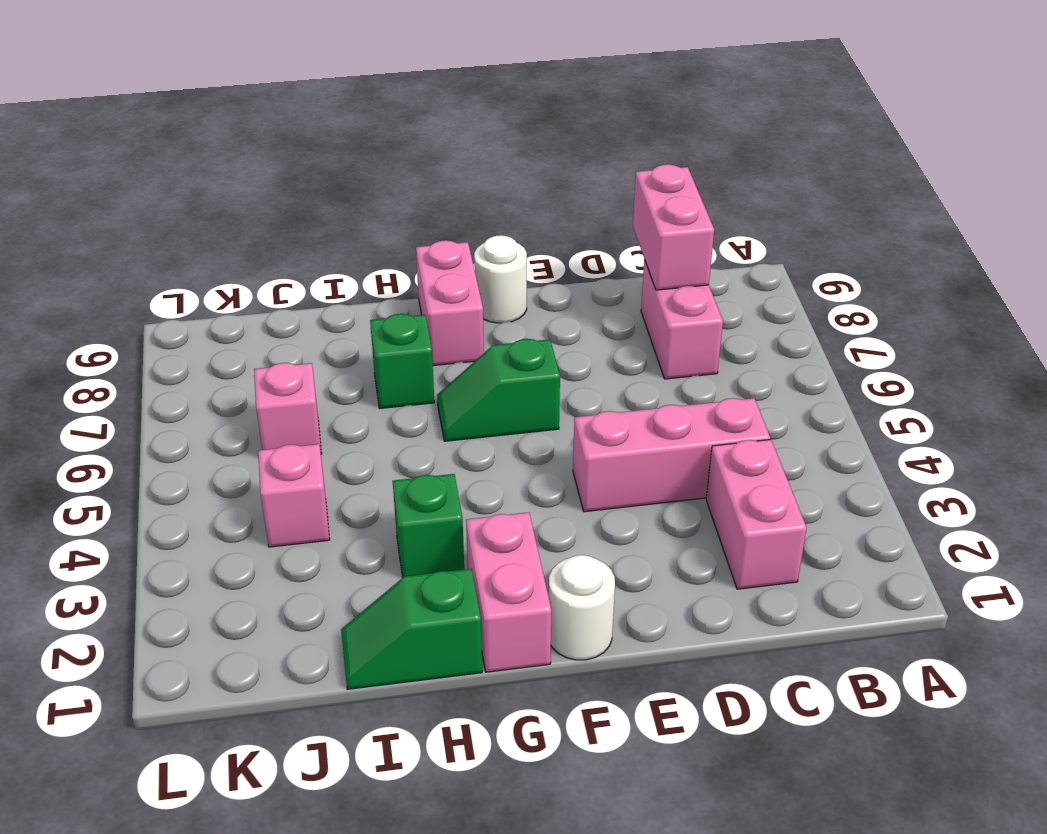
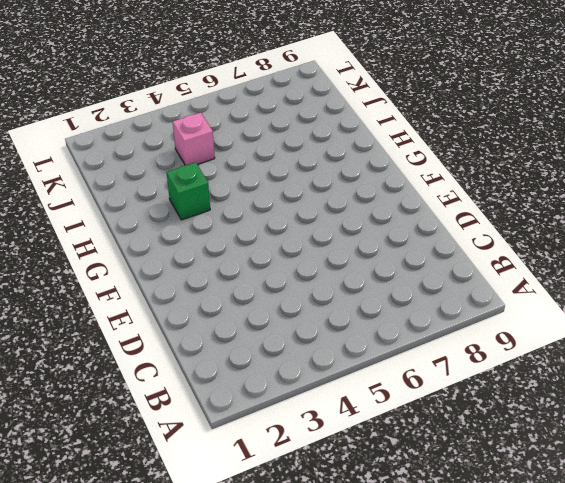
none -> pink brick C2:C3 level 1
none -> pink brick C4:E4 level 1
none -> pink brick C7:C8 level 1

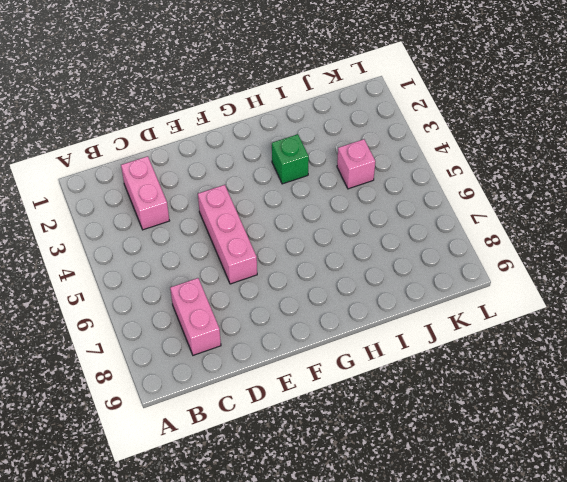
pink brick E4:E6 level 1 -> pink brick C4:E4 level 1
none -> white round brick F1 level 1
none -> green slope F6:G6 level 1 top F
none -> white round brick F9 level 1

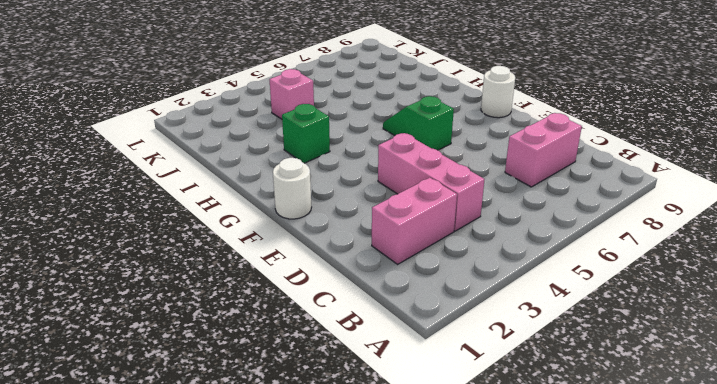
none -> pink brick G1:G2 level 1
none -> pink brick G8:G9 level 1
none -> green slope H1:I1 level 1 top H

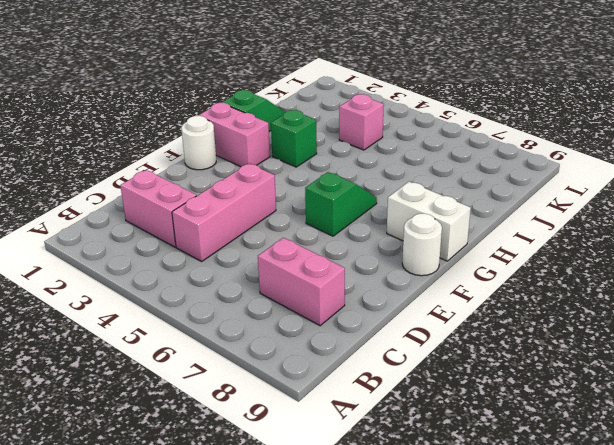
white brick G8:G9 level 1 -> pink brick G8:G9 level 1
none -> green brick H7 level 1
none -> pink brick J6 level 1
none -> pink brick C8:C9 level 2

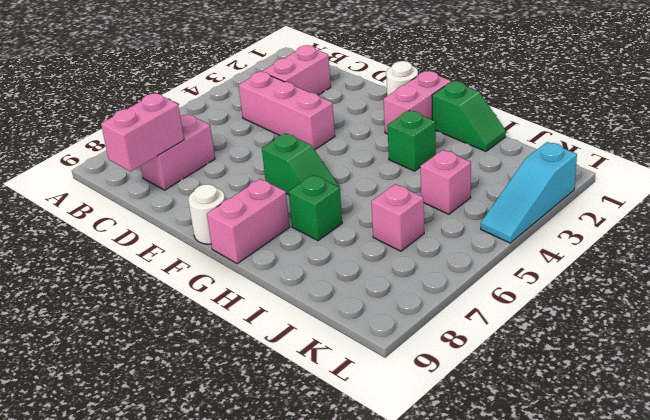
cyan slope L2:L4 level 1 top 2 -> none

